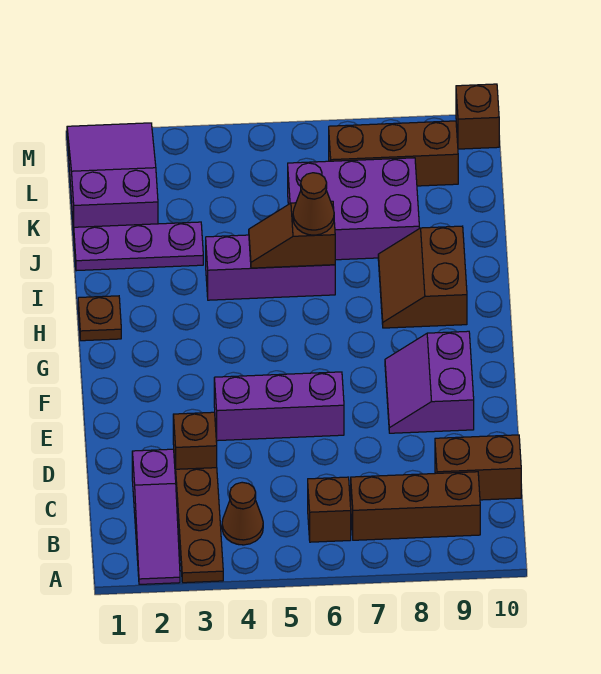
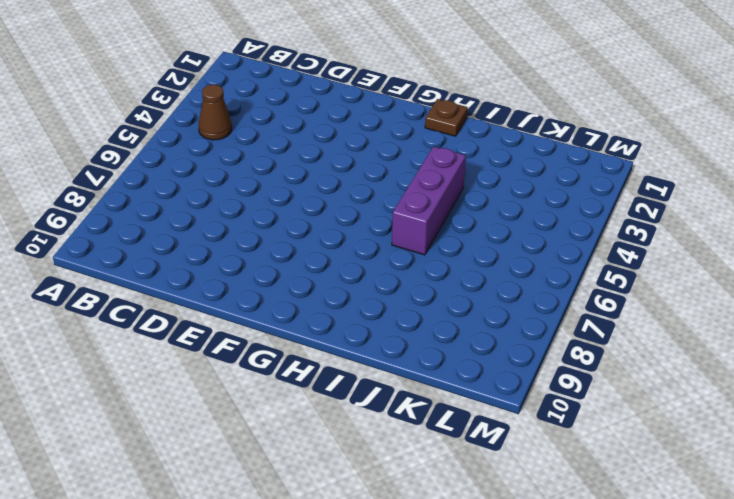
none -> purple slope A2:C2 level 1 top C
none -> brown plate A3:C3 level 1
none -> brown brick B6 level 1

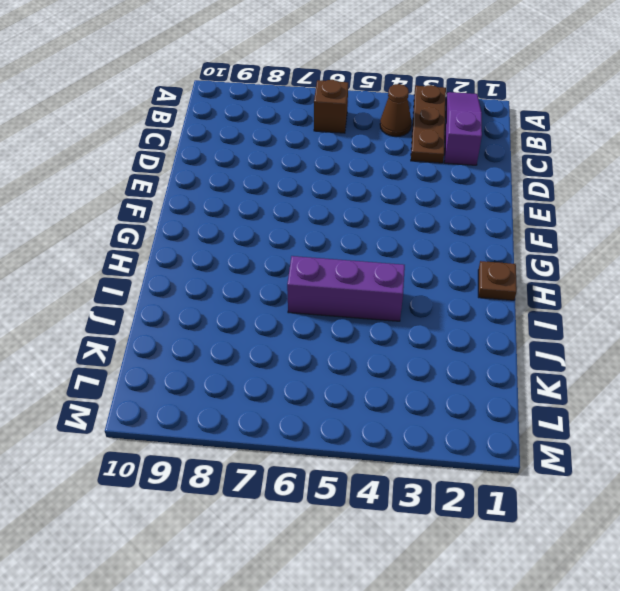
none -> brown brick B7:B9 level 1
none -> brown brick C9:C10 level 1
none -> brown brick D3 level 1

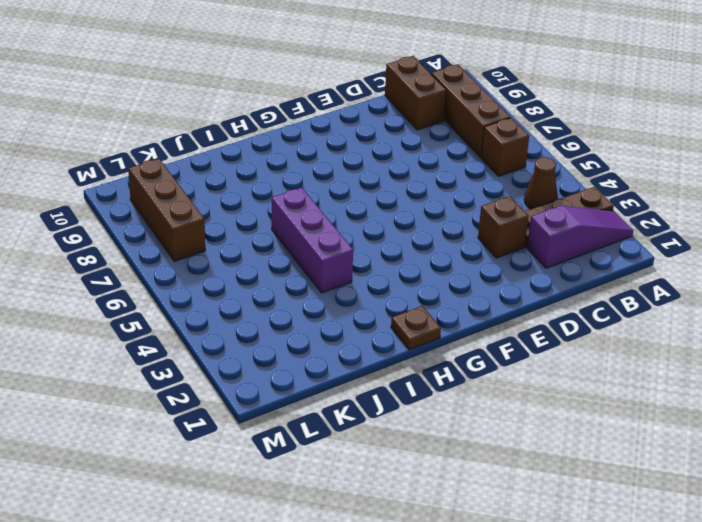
none -> purple brick E4:E6 level 1
none -> purple slope E8:F9 level 1 top 9
none -> brown slope H8:I9 level 1 top 9

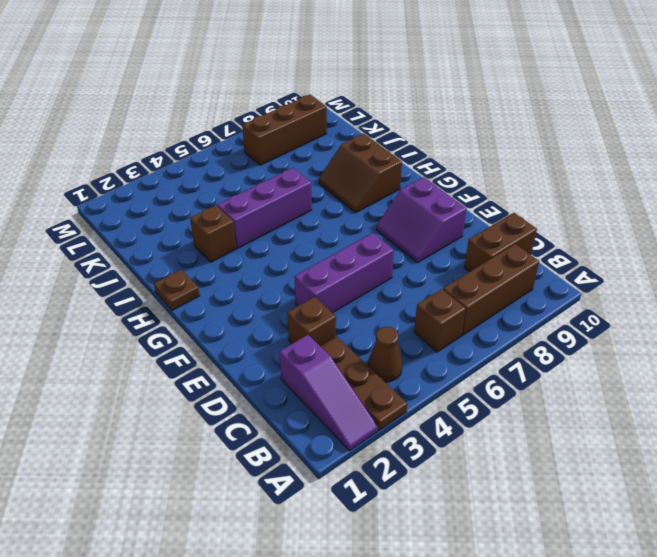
brown brick I3 level 1 -> brown brick M10 level 1
none -> purple plate J1:J3 level 1
none -> purple brick J6:K8 level 1
none -> purple slope K1:M2 level 1 top K

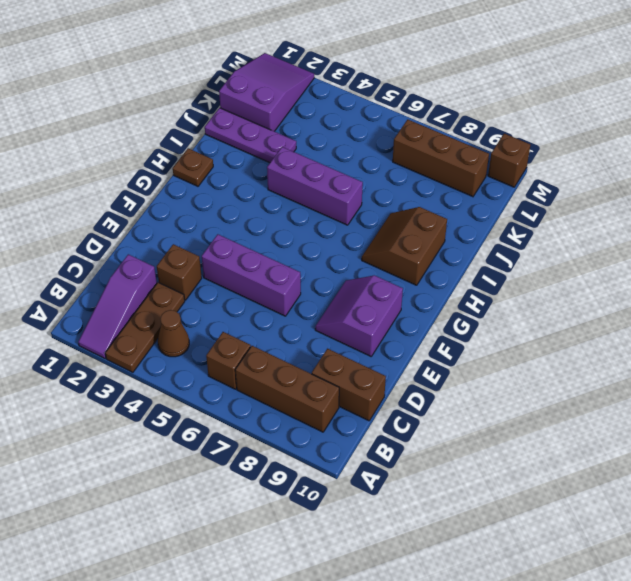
none -> purple brick J6:K8 level 1
none -> brown slope I5:I6 level 2 top 6
none -> brown cone I6 level 3

